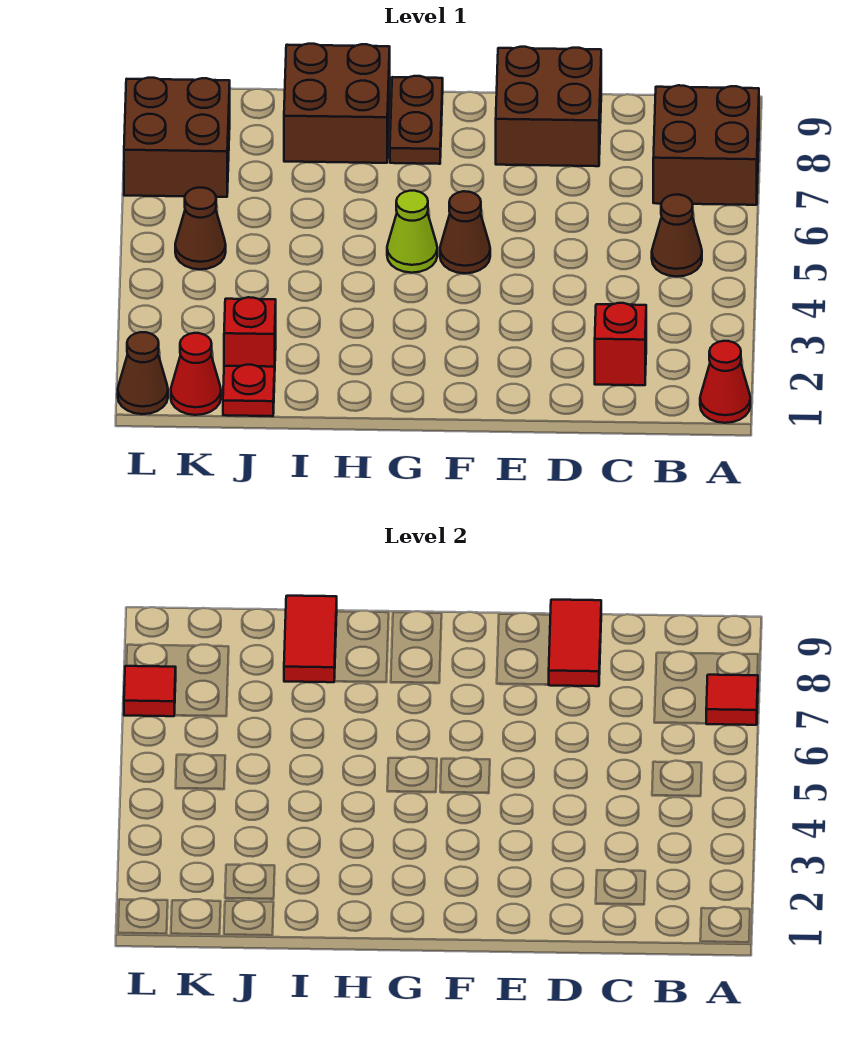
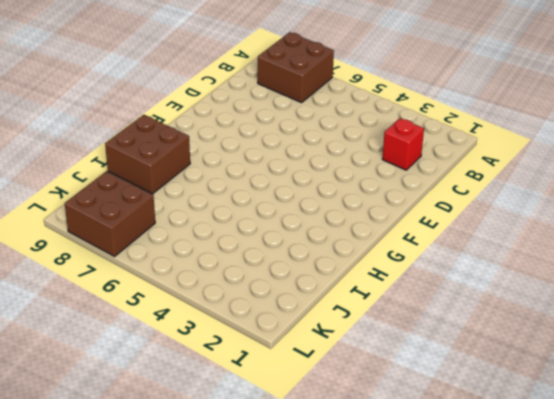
none -> red cone A1 level 1
none -> brown cone B5 level 1
none -> brown brick D8:E9 level 1

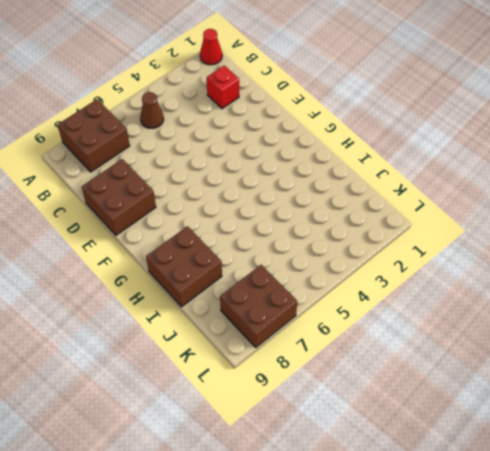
none -> brown cone F5 level 1
none -> lime cone G5 level 1
none -> brown plate G8:G9 level 1

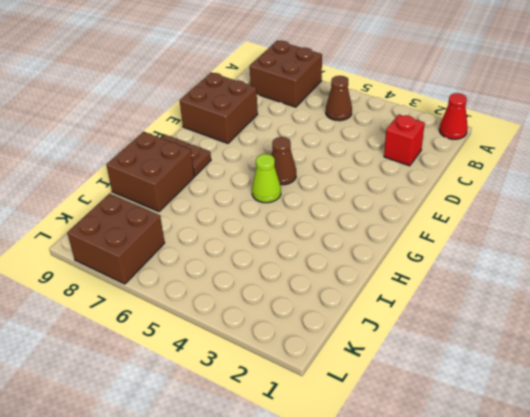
none -> red plate J1 level 1
none -> red brick J2 level 1
none -> red cone K1 level 1

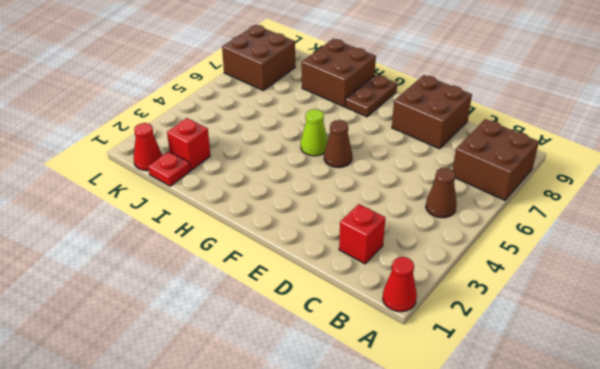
none -> brown cone K5 level 1
none -> brown cone L1 level 1
none -> red tile A7 level 2

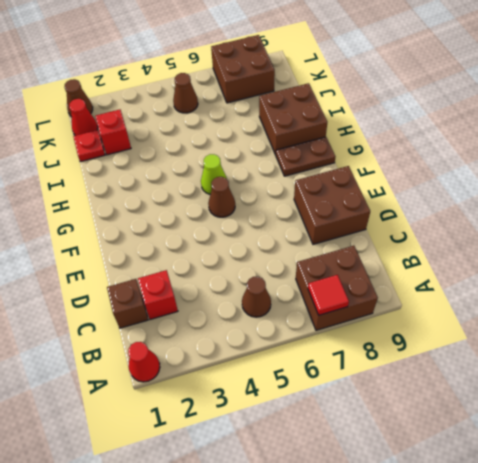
brown brick C1 level 1 -> none
none -> red tile D8:D9 level 2
none -> red tile I8:I9 level 2
none -> red tile L7 level 2

